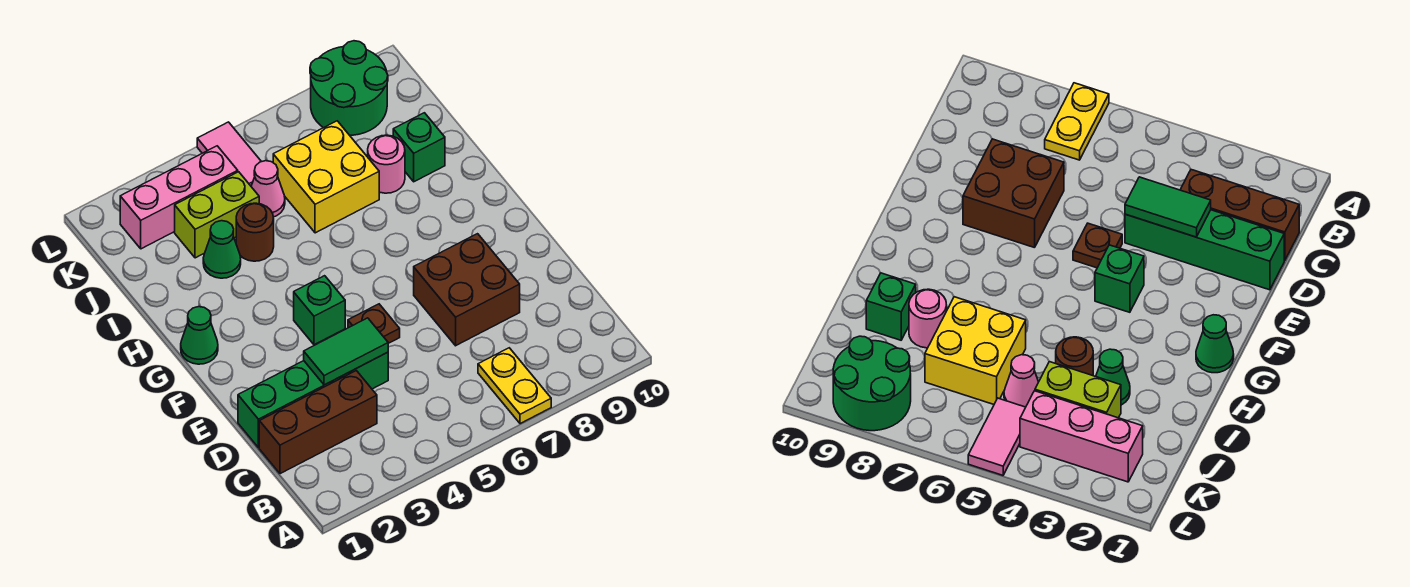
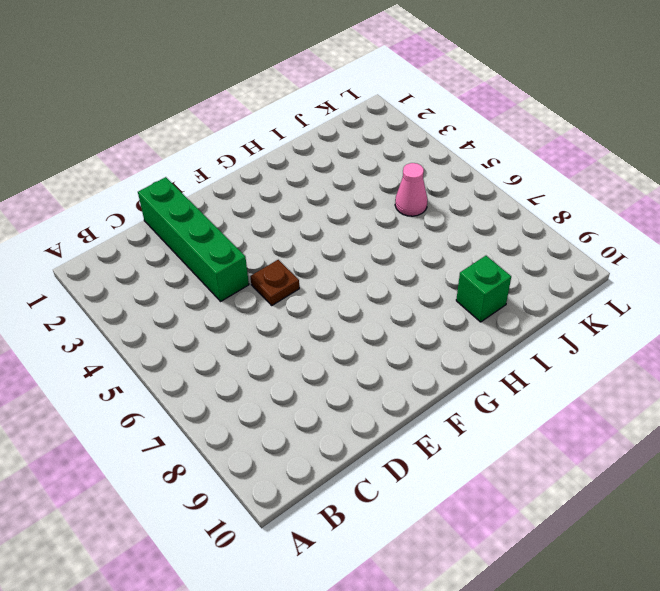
none -> yellow plate A7:B7 level 1
none -> brown brick C1:C3 level 1
none -> brown brick D7:E8 level 1

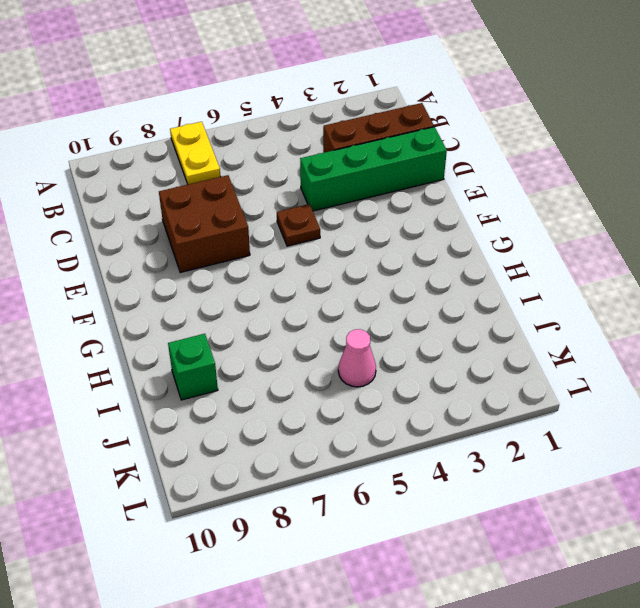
none -> green brick F4 level 1
none -> green cone G1 level 1
none -> green cone I3 level 1

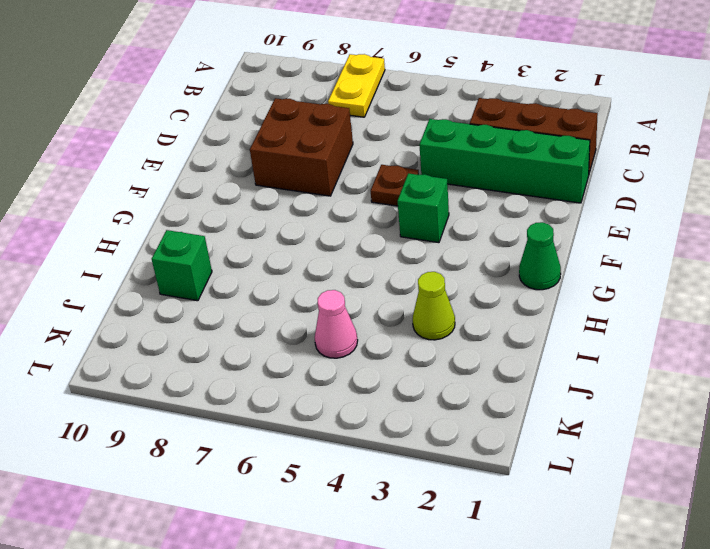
lime cone I3 level 1 -> green cone I3 level 1
none -> brown round brick I4 level 1
none -> yellow brick I6:J7 level 1
none -> pink round brick I8 level 1

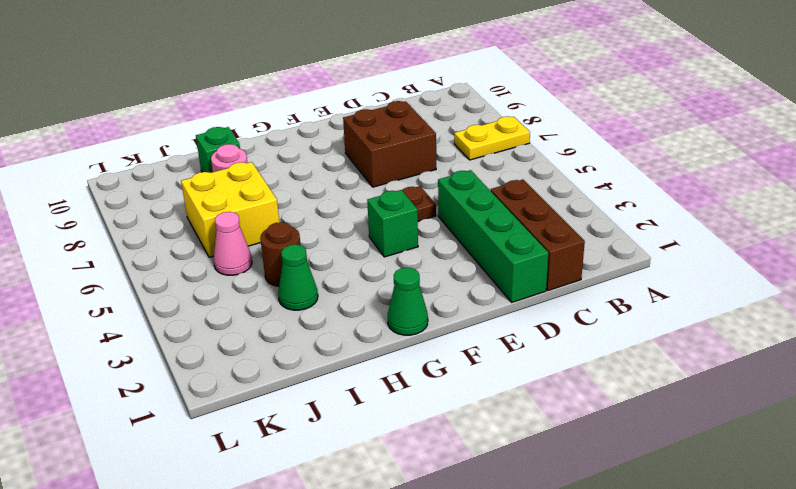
none -> lime brick J3:J4 level 1
none -> pink brick K2:K4 level 1
none -> pink tile K5:L5 level 1

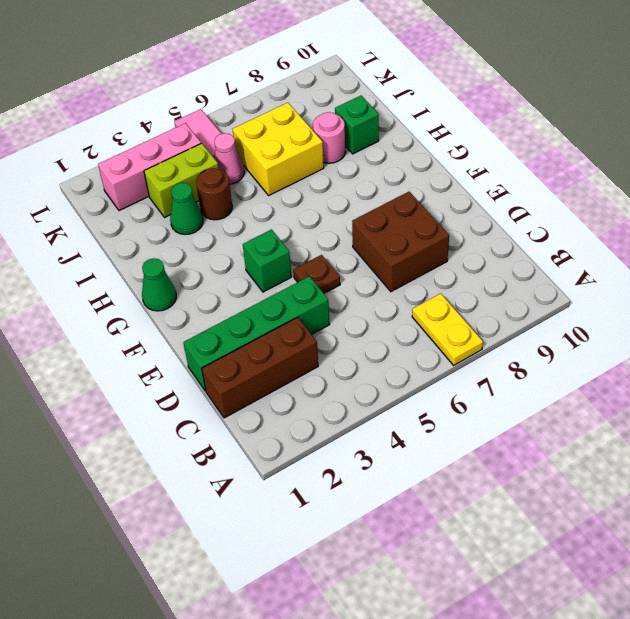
none -> green round brick K8:L9 level 1
none -> green tile D3:D4 level 2

